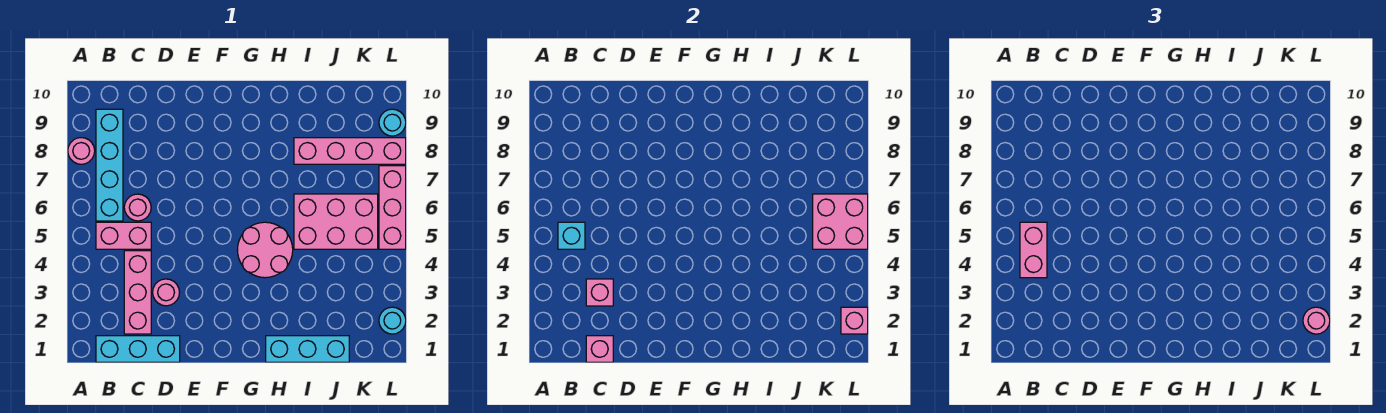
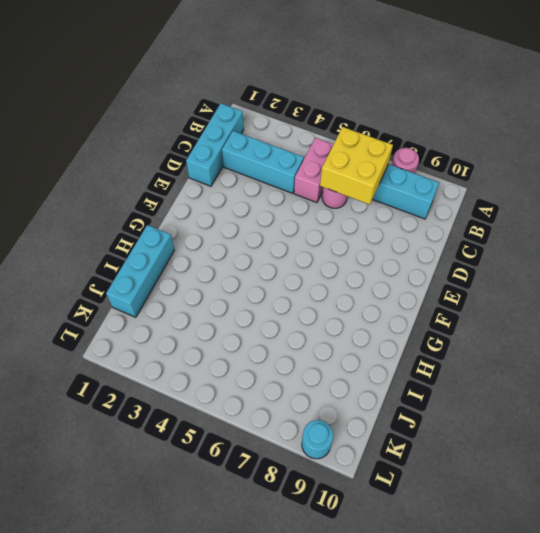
yellow brick B6:C7 level 2 -> none
cyan brick C2:C4 level 1 -> pink brick C2:C4 level 1
none -> pink round brick D3 level 1
none -> pink round brick G4:H5 level 1
none -> pink brick I5:K6 level 1

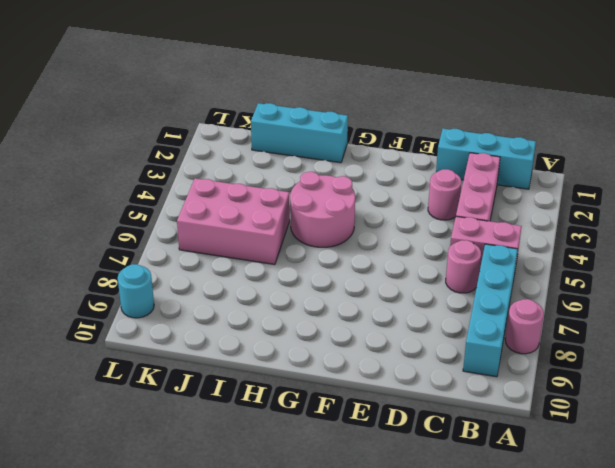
none -> pink brick I8:L8 level 1
none -> cyan round brick L2 level 1
none -> pink brick L5:L7 level 1

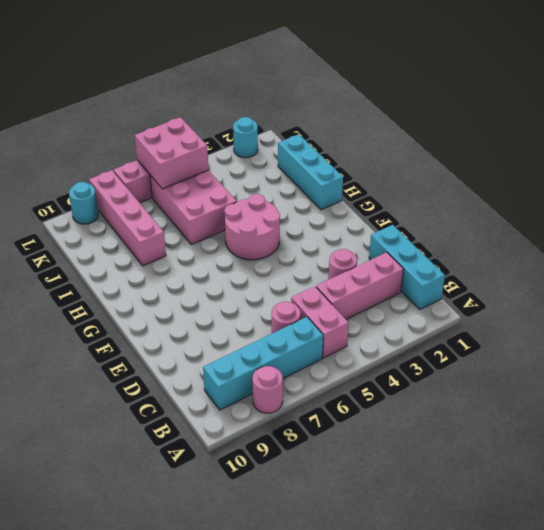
none -> cyan brick B5 level 2
none -> pink brick C1 level 2
none -> pink brick C3 level 2

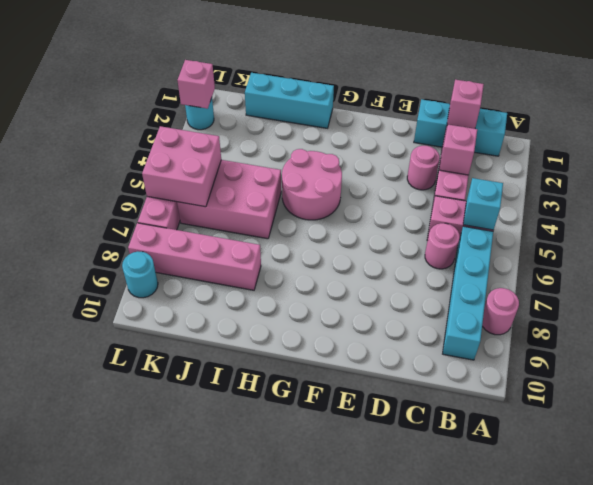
none -> pink brick B4:B5 level 3
none -> pink round brick L2 level 3

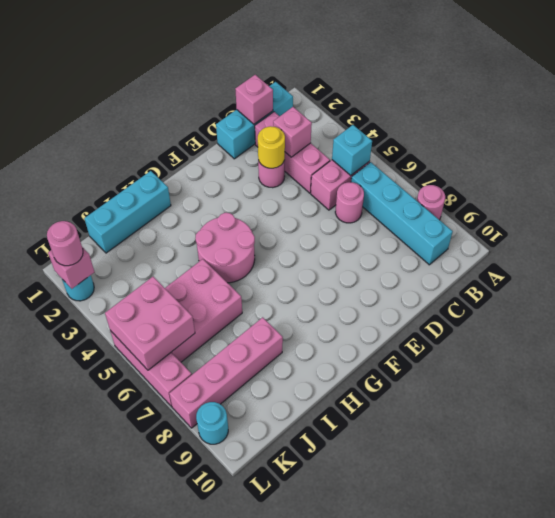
yellow round brick D3 level 2 -> none
none -> pink brick B4:B5 level 3

